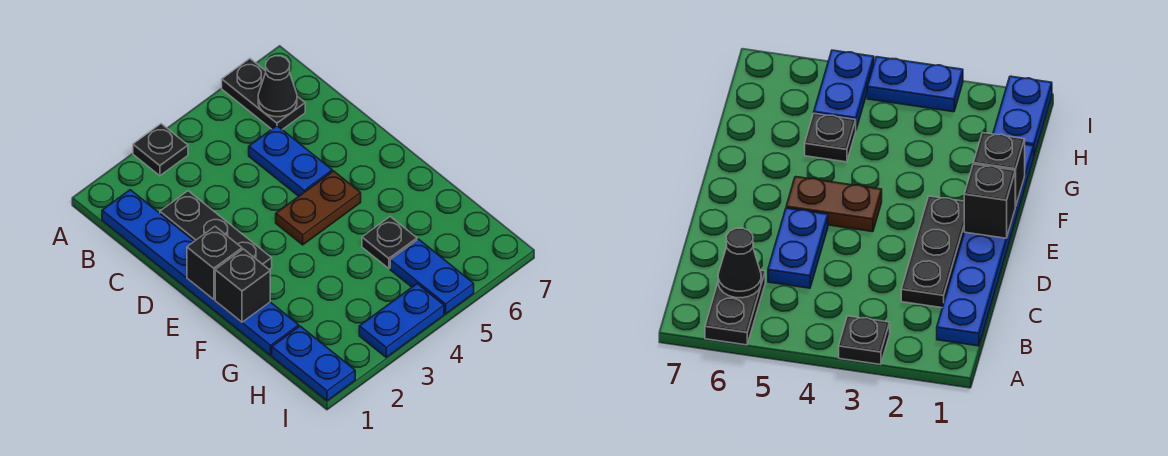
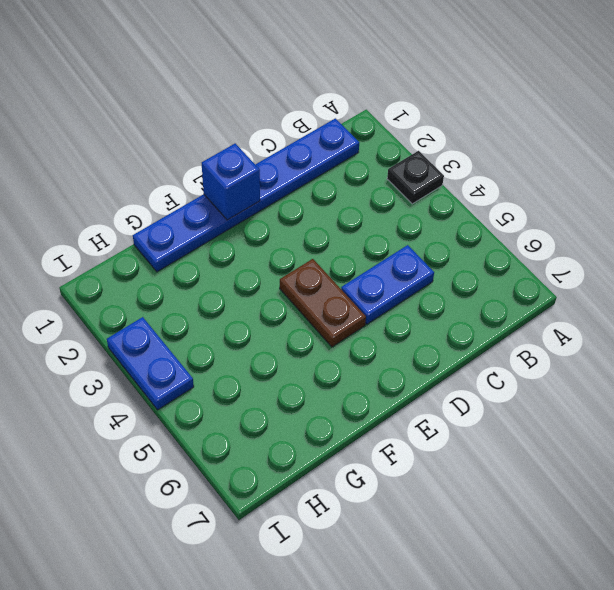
blue brick E1 level 2 -> black brick E1 level 2
none -> black plate A6:B6 level 1
none -> black plate C2:E2 level 1
none -> black plate G5 level 1

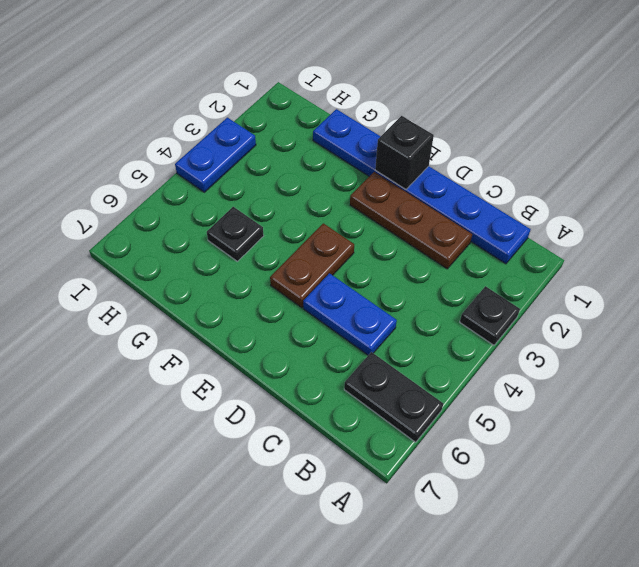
brown plate C2:E2 level 1 -> black plate C2:E2 level 1
none -> blue plate H1:I1 level 1
none -> blue plate H5:I5 level 1
none -> black cone B6 level 2

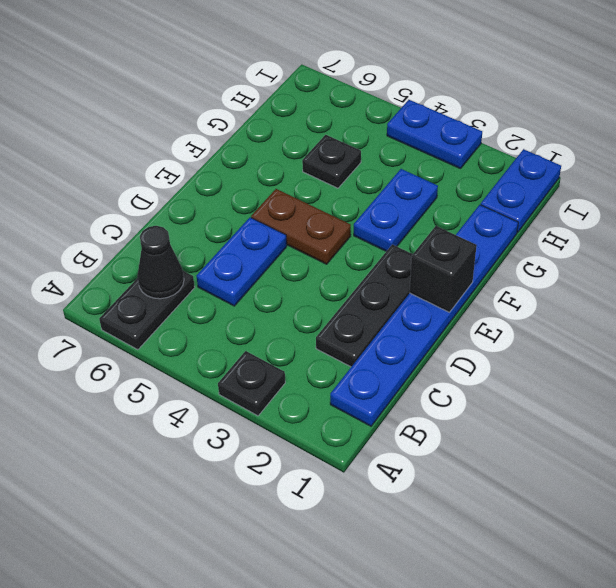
blue plate F3:G3 level 1 -> blue plate H5:I5 level 1
none -> black brick F1 level 2

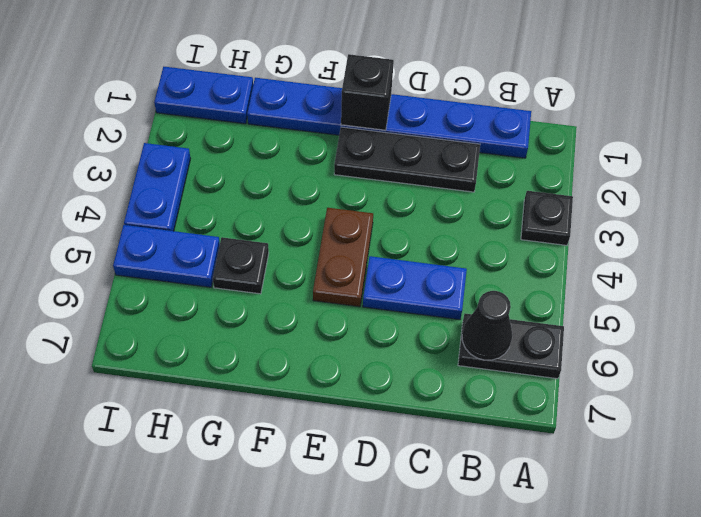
none -> black brick F1 level 2

